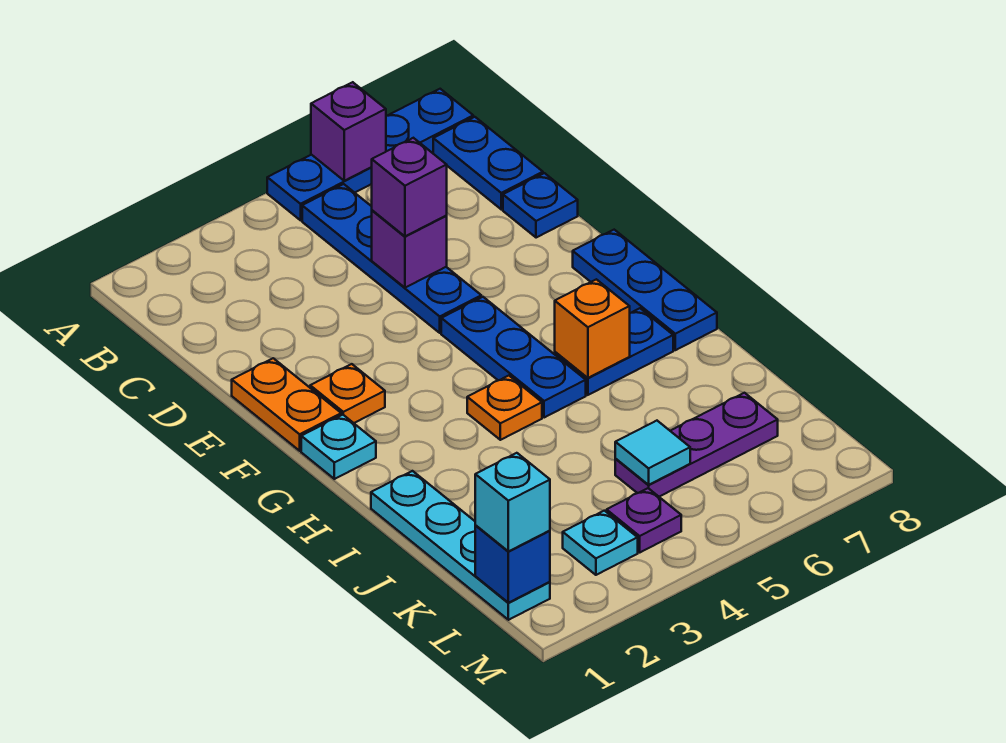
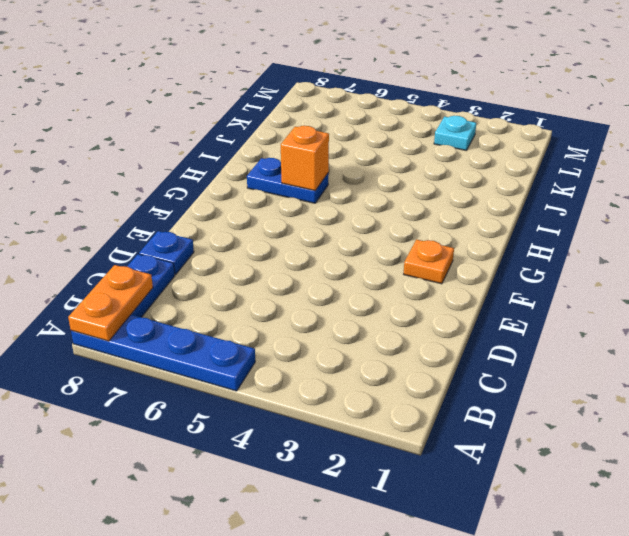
orange plate A8:B8 level 2 -> orange plate E1:F1 level 1
none -> blue plate B5:E5 level 1
none -> blue plate F5:H5 level 1
none -> blue plate F8:H8 level 1

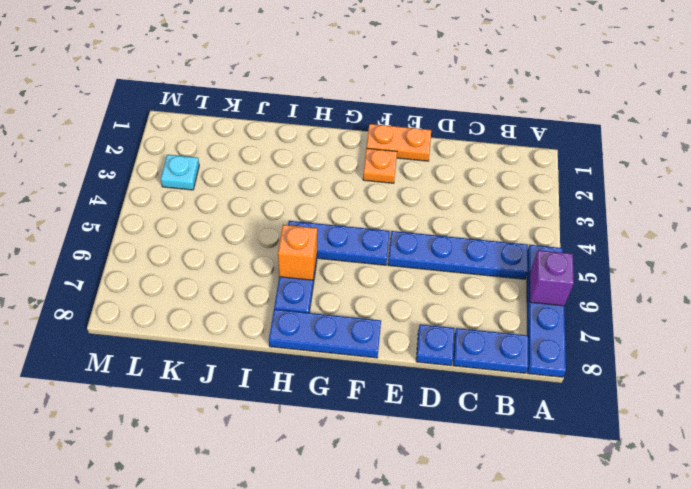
none -> cyan plate G1 level 1
none -> orange plate H4 level 1
none -> cyan plate I1:L1 level 1

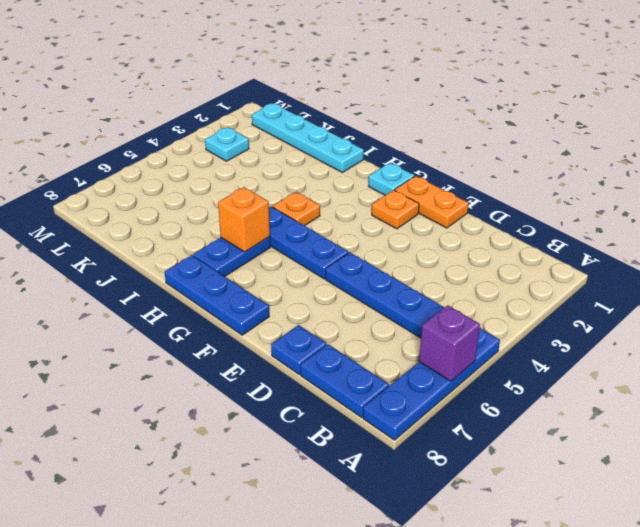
none -> purple plate K5:K7 level 1
none -> purple plate L4 level 1
none -> purple brick D5 level 2

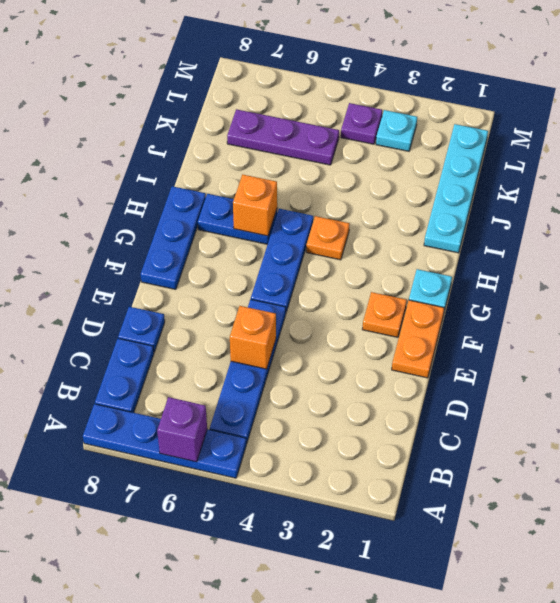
orange brick D5 level 2 -> purple brick D5 level 2
none -> cyan tile K5 level 2
none -> blue brick L1 level 2
none -> purple brick D5 level 3

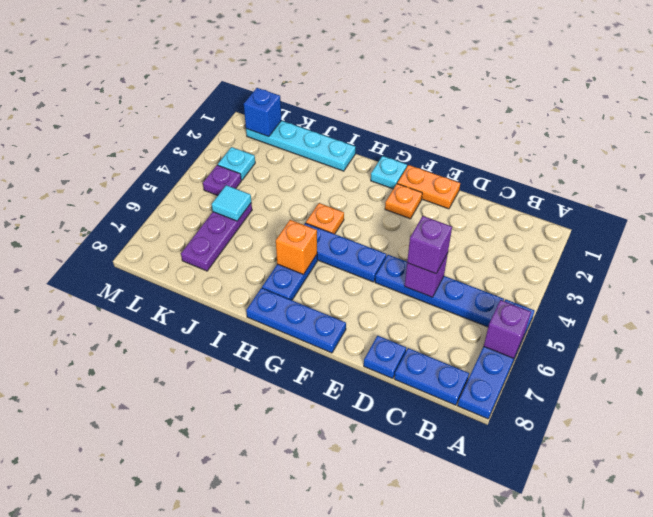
none -> cyan brick L1 level 3

